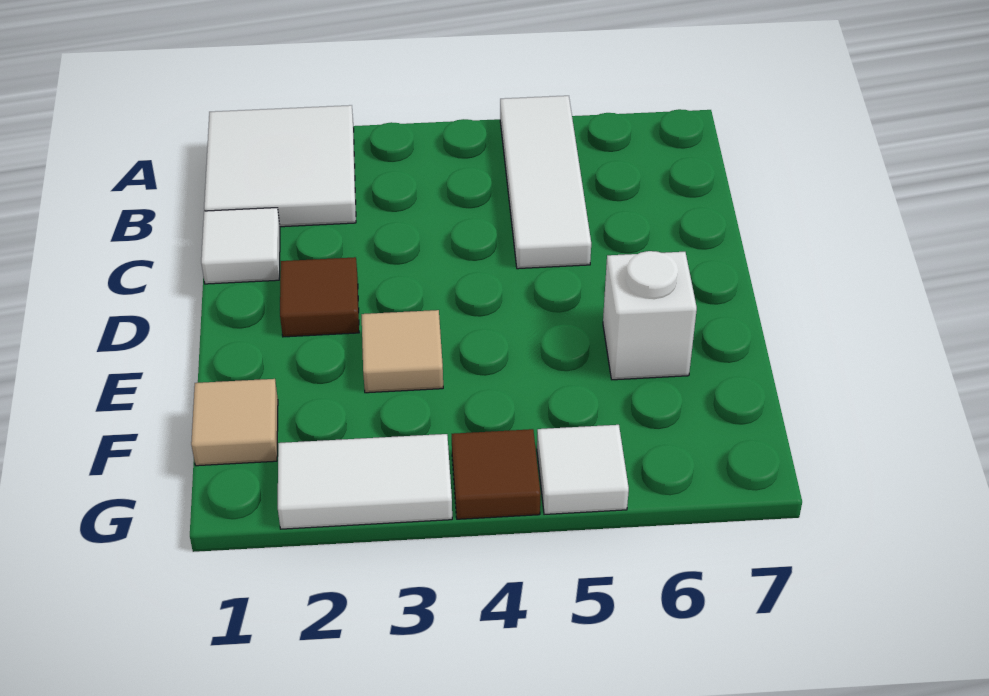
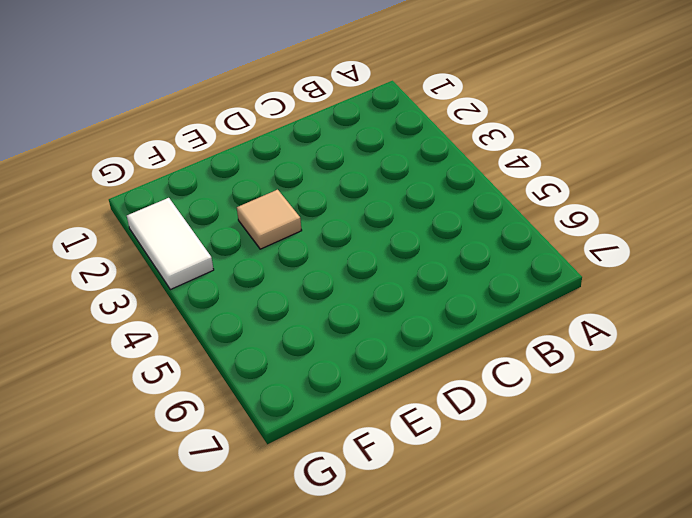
none -> white tile A1:B2 level 1
none -> white tile A5:C5 level 1

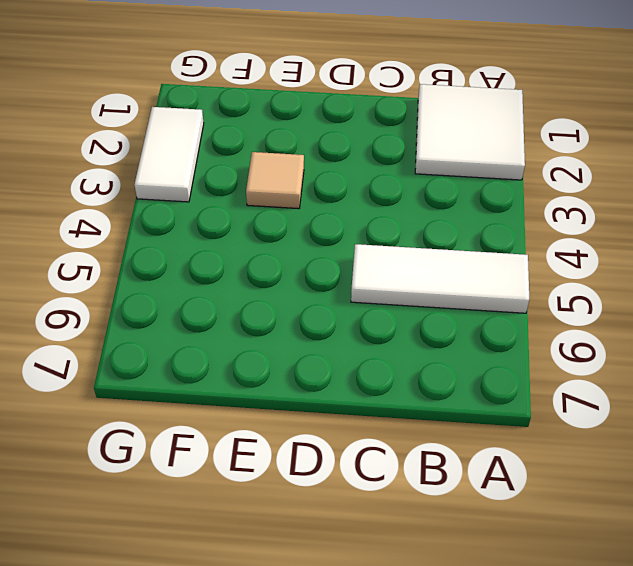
none -> white tile C1 level 1
none -> brown tile D2 level 1

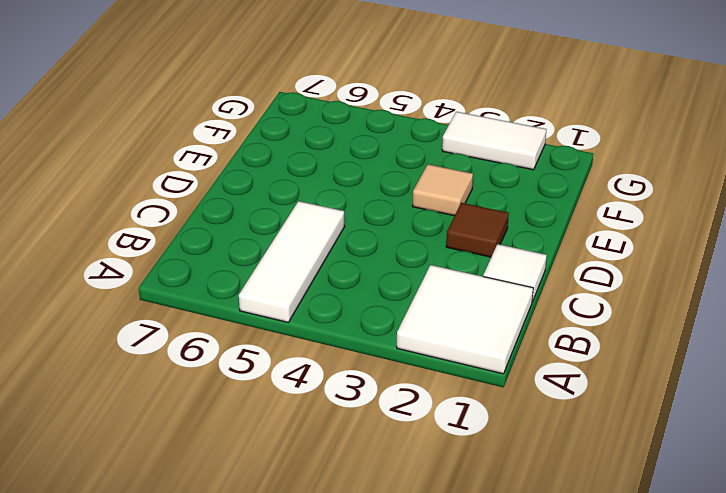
none -> white brick E6 level 1
none -> tan tile F1 level 1

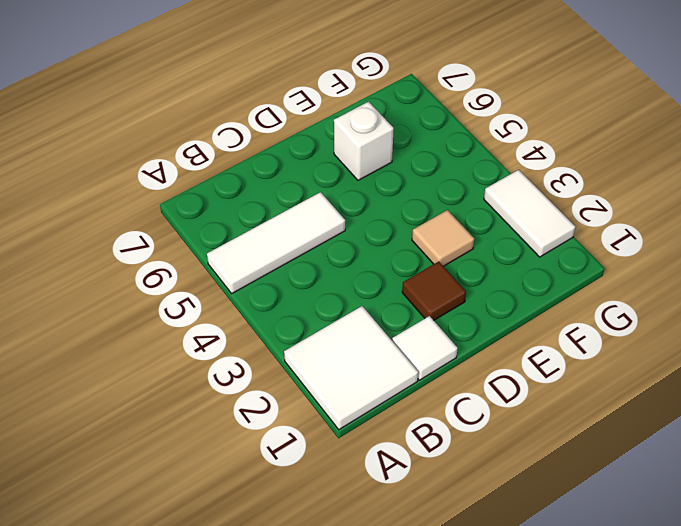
none -> tan tile F1 level 1
none -> brown tile G4 level 1

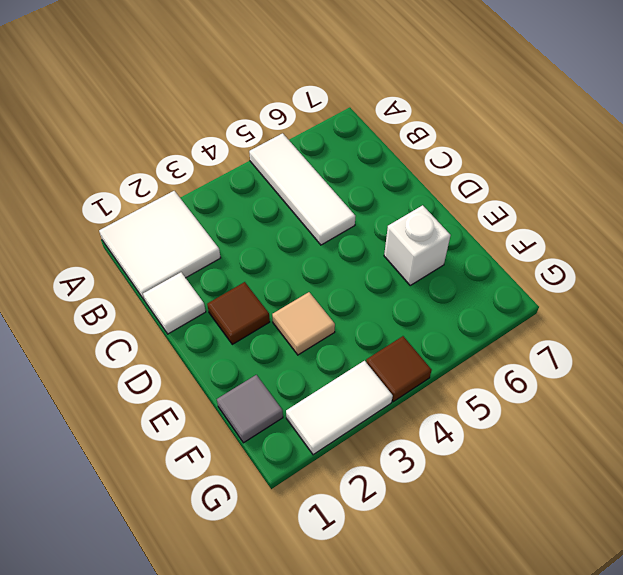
grey tile F1 level 1 -> tan tile F1 level 1
none -> white tile G5 level 1

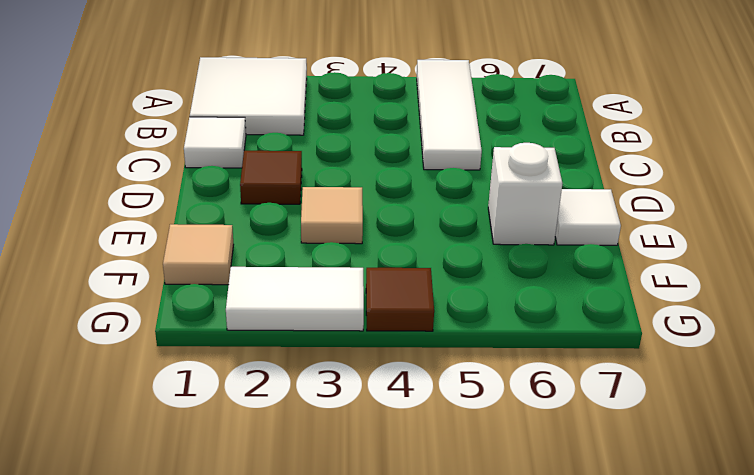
white tile E7 level 1 -> white tile G5 level 1

